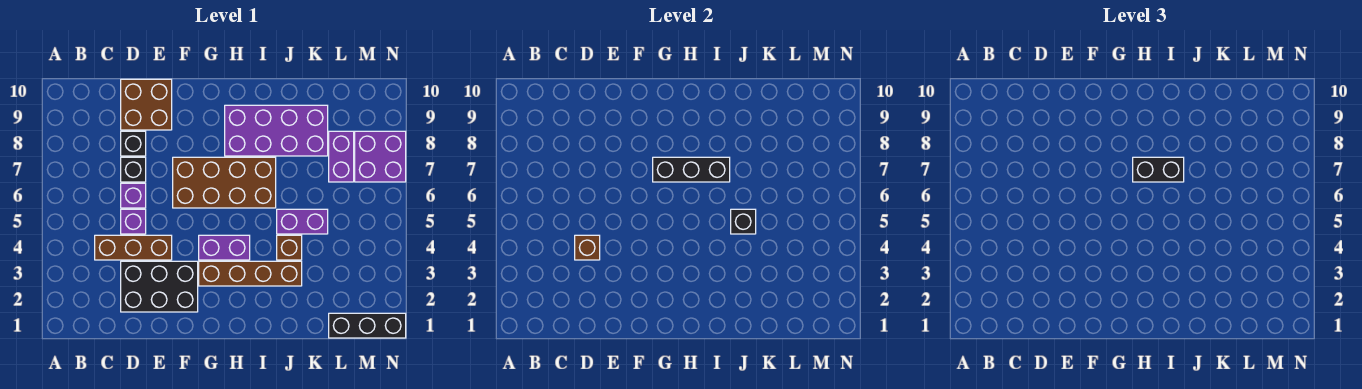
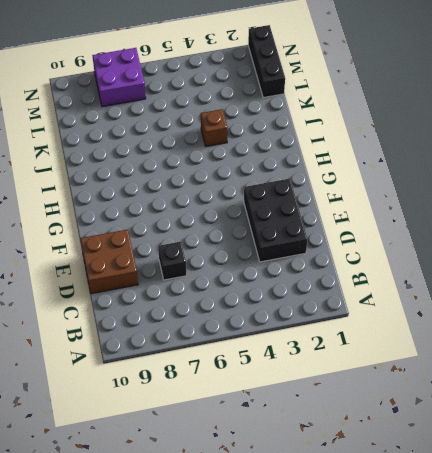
none -> brown brick C4:E4 level 1
none -> purple brick D5 level 1
none -> purple brick D6 level 1

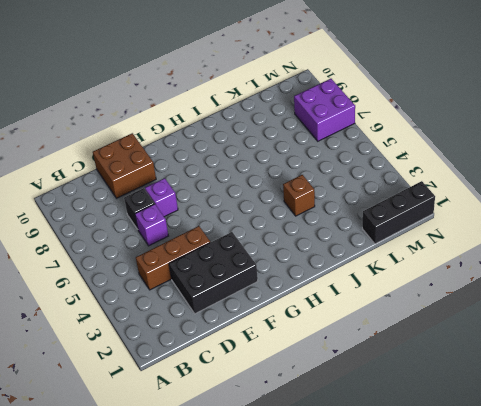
purple brick E7 level 1 -> purple brick D5 level 1
none -> black brick D8 level 1
none -> brown brick F6:I7 level 1
none -> brown brick G3:J3 level 1

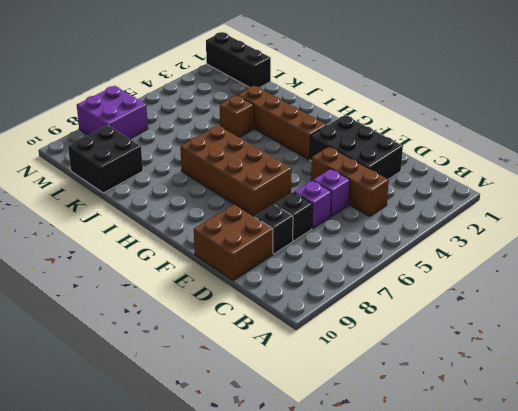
black brick K9:L10 level 1 -> purple brick H8:K9 level 1
none -> purple brick G4:H4 level 1
none -> purple brick J5:K5 level 1
none -> purple brick L7:L8 level 1

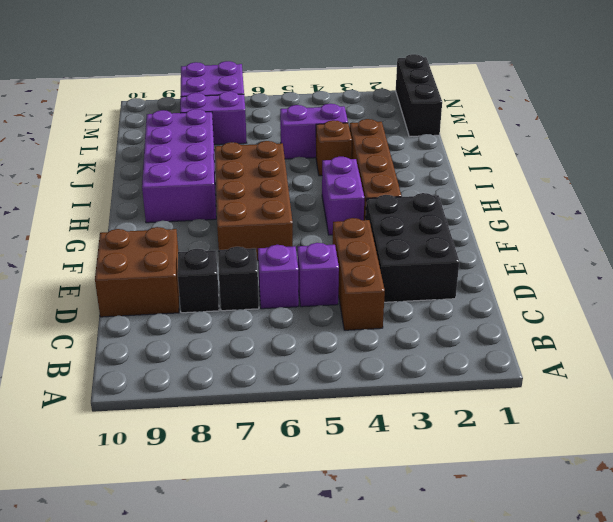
purple brick K4:K5 level 1 -> purple brick J5:K5 level 1
none -> brown brick D4 level 2
none -> black brick G7:I7 level 2
none -> black brick J5 level 2

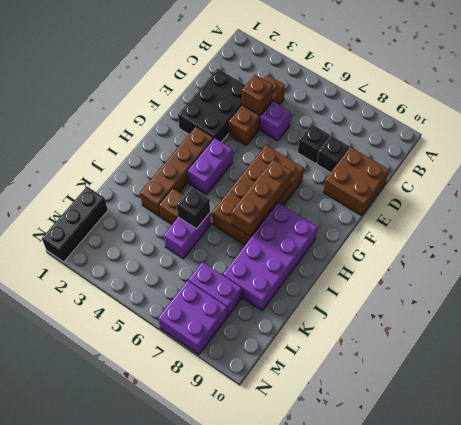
brown brick G7:I7 level 2 -> black brick G7:I7 level 2
none -> purple brick D6 level 1
none -> black brick H7:I7 level 3

